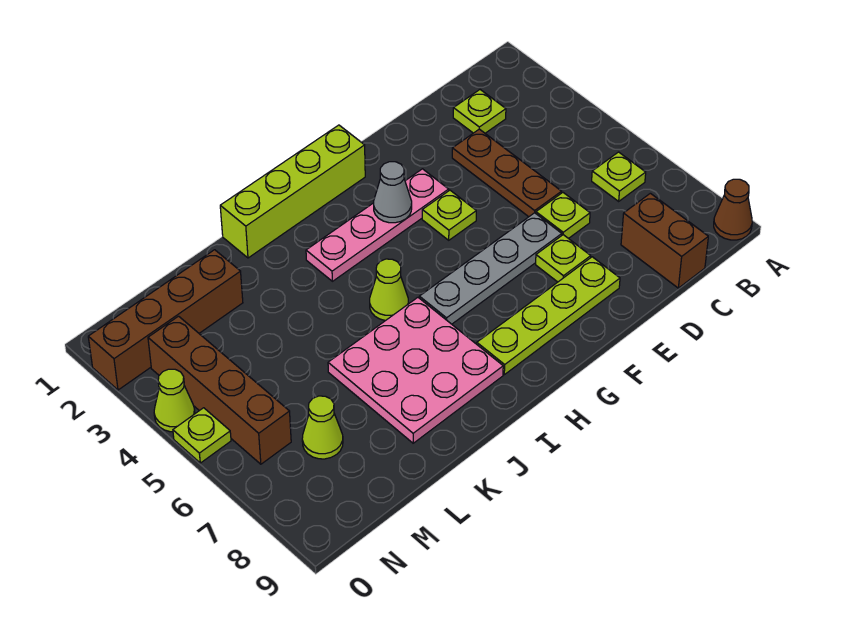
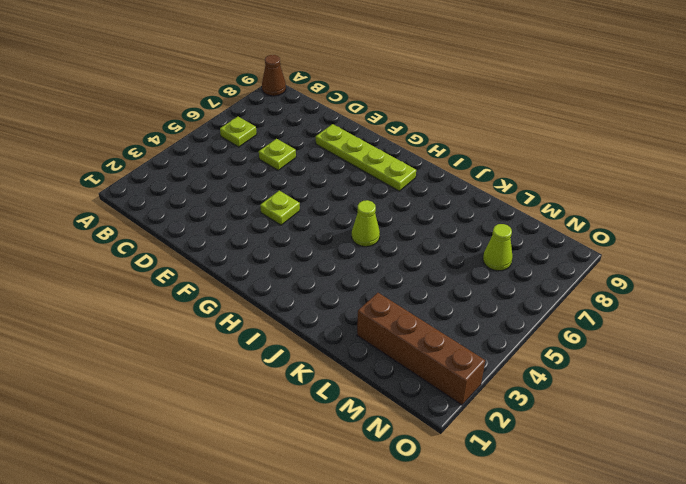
none -> lime plate C2 level 1
none -> brown brick C8:C9 level 1
none -> brown plate D3:D5 level 1

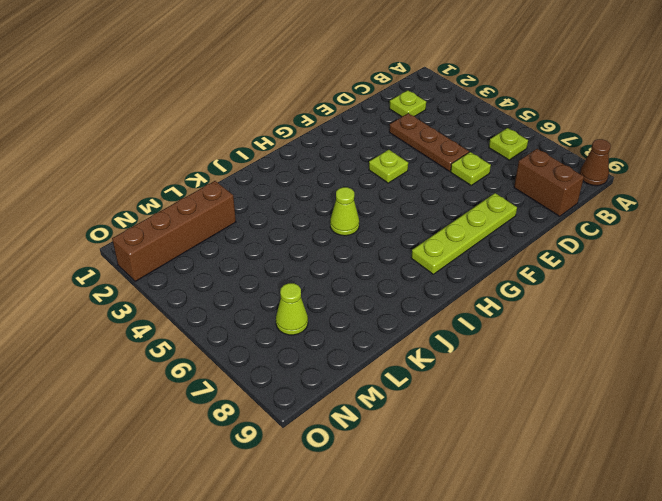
none -> grey plate E6:H6 level 1
none -> lime plate E7 level 1
none -> pink plate F3:I3 level 1

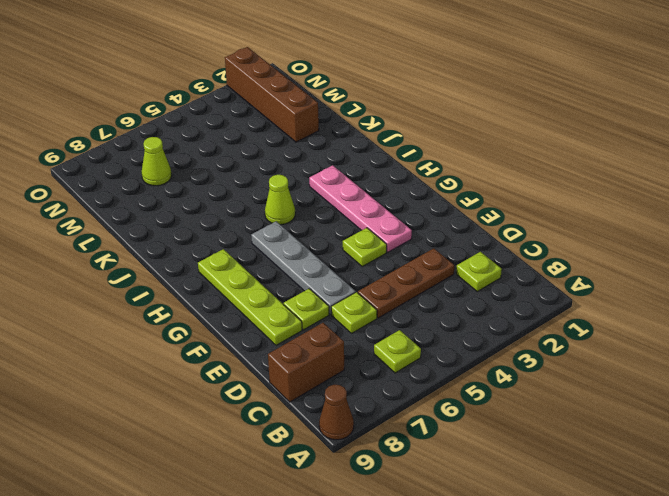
none -> lime brick G1:J1 level 1
none -> pink plate I6:K8 level 1
none -> brown brick N3:N6 level 1

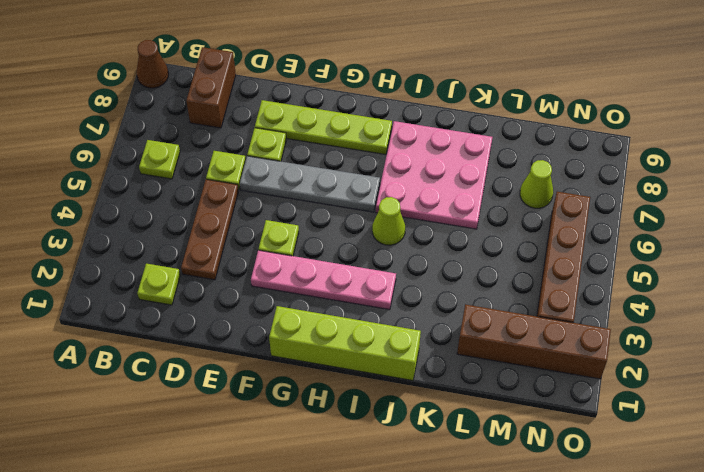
none -> lime cone O4 level 1
none -> lime plate O5 level 1
none -> grey cone G3 level 2

